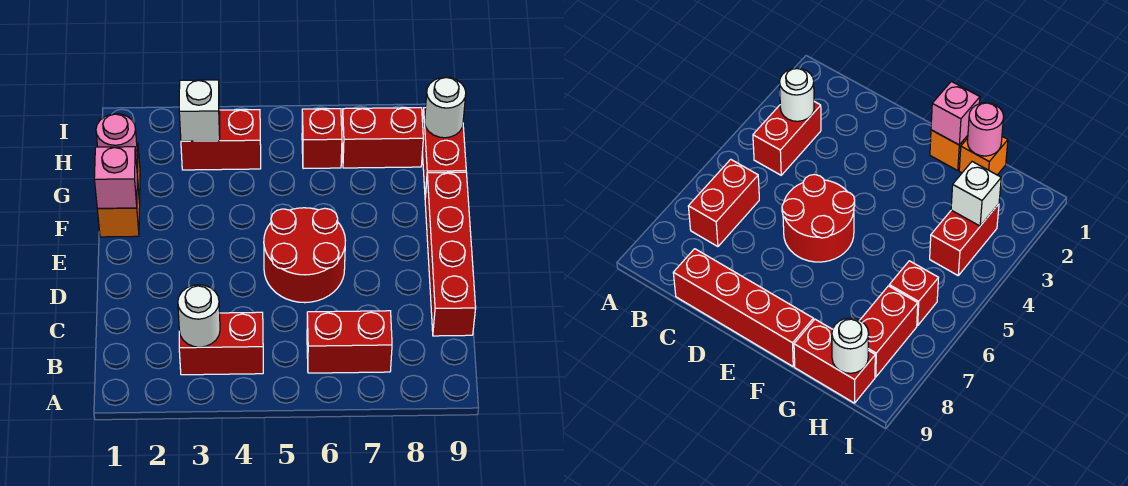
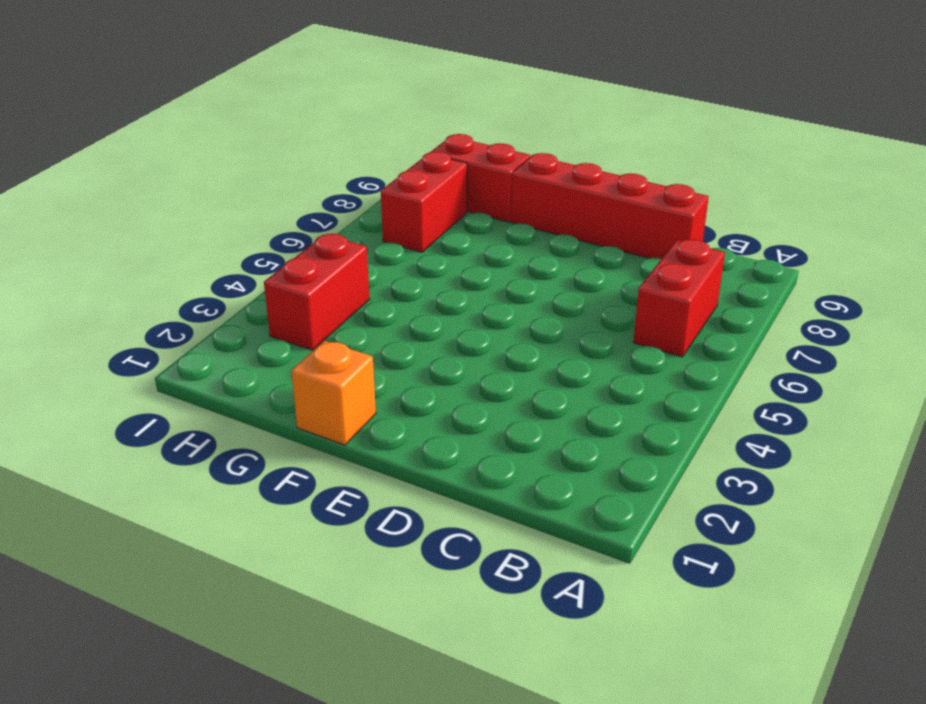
none -> red brick B3:B4 level 1
none -> red round brick D5:E6 level 1
none -> orange brick G1 level 1

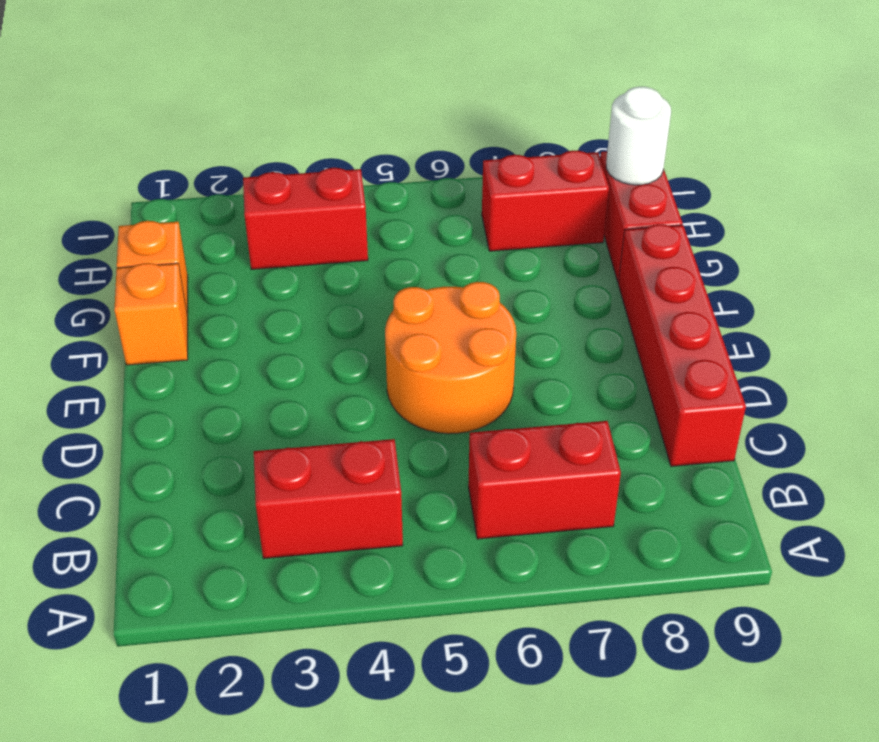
orange round brick D5:E6 level 1 -> red round brick D5:E6 level 1
none -> red brick H6 level 1
none -> white round brick B3 level 2
none -> pink brick F1 level 2

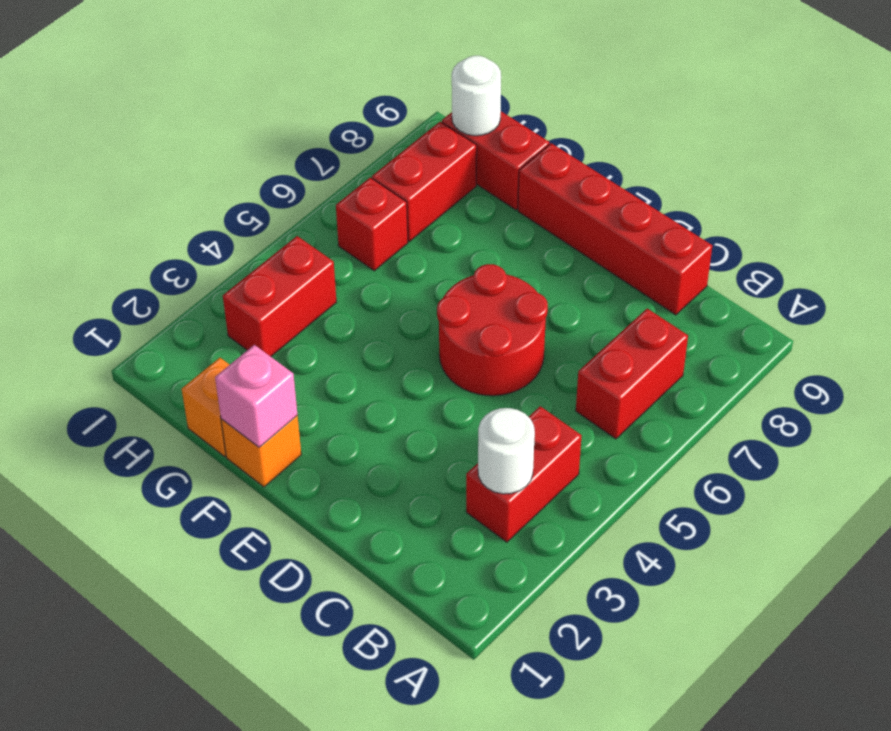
none -> pink round brick G1 level 2
none -> white brick H3 level 2

